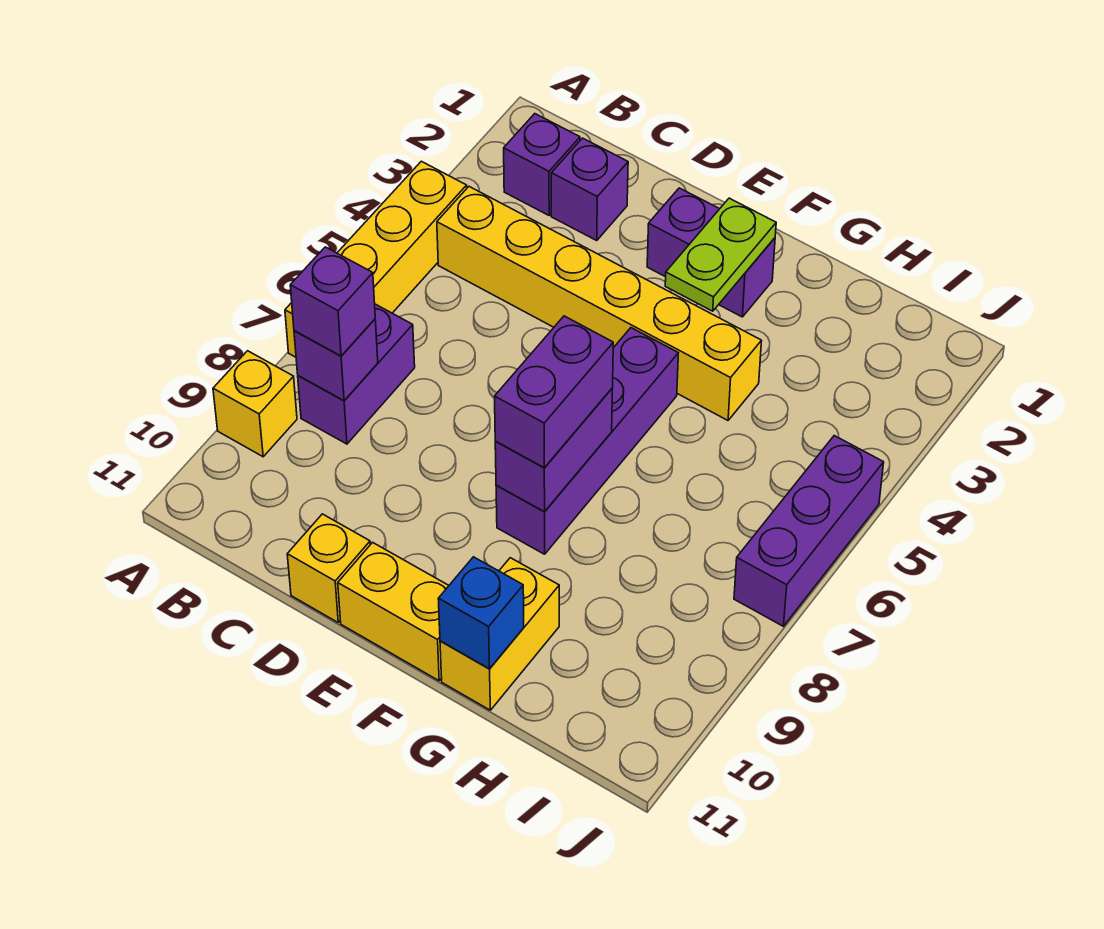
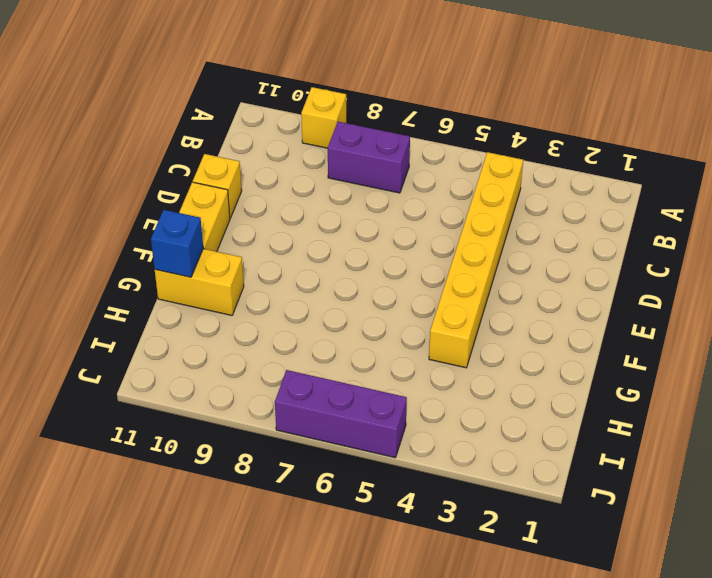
none -> yellow brick A4:A7 level 1
none -> purple brick B2 level 1
none -> purple brick C2 level 1

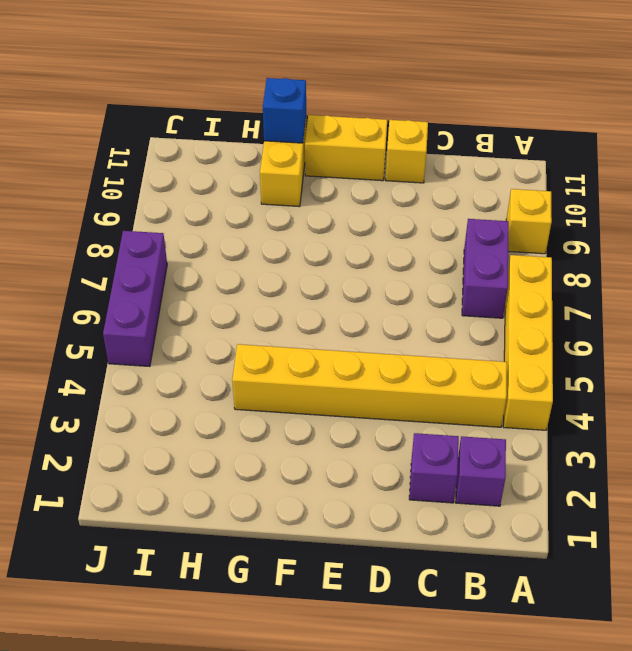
none -> purple brick E2:F2 level 1
none -> purple brick F5:F8 level 1
none -> purple brick B8 level 2

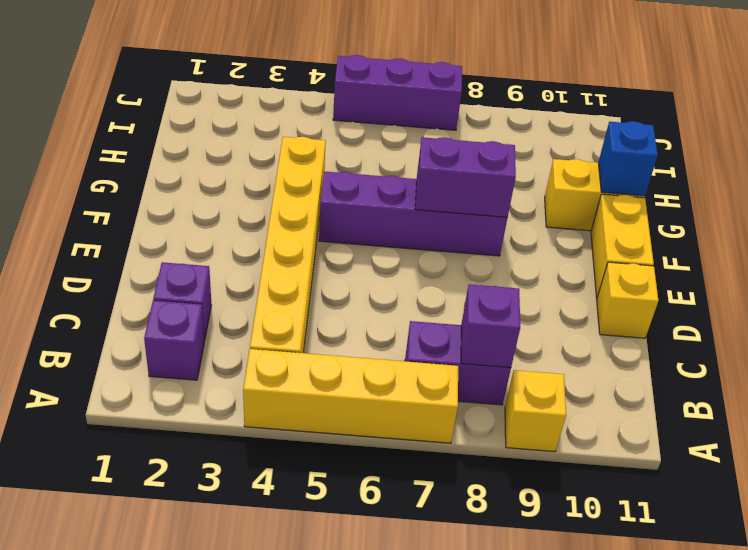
none -> purple brick E2:F2 level 1
none -> lime plate F2:F3 level 2
none -> purple brick B8 level 3

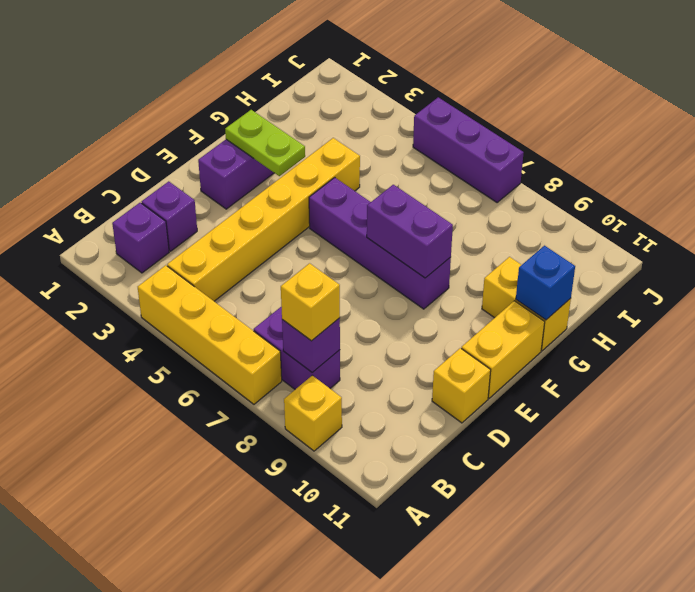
yellow brick B8 level 3 -> purple brick B8 level 3
none -> purple brick F7:F8 level 3

